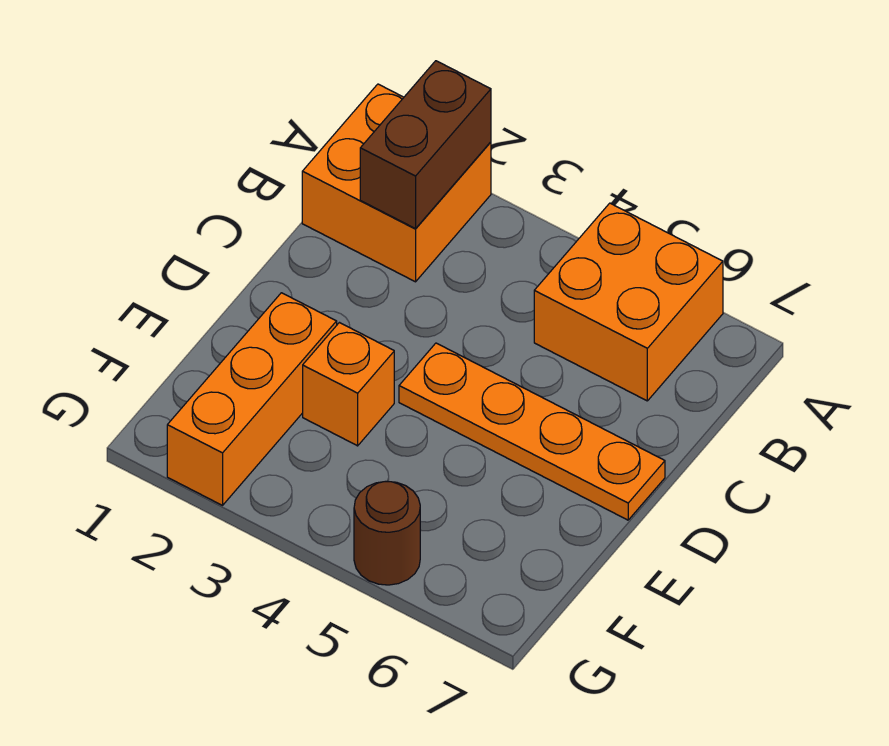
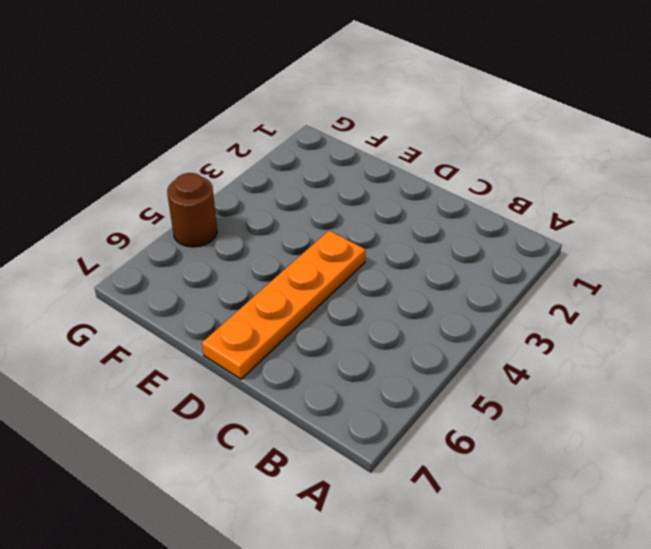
none -> orange brick A1:B2 level 1
none -> orange brick A5:B6 level 1

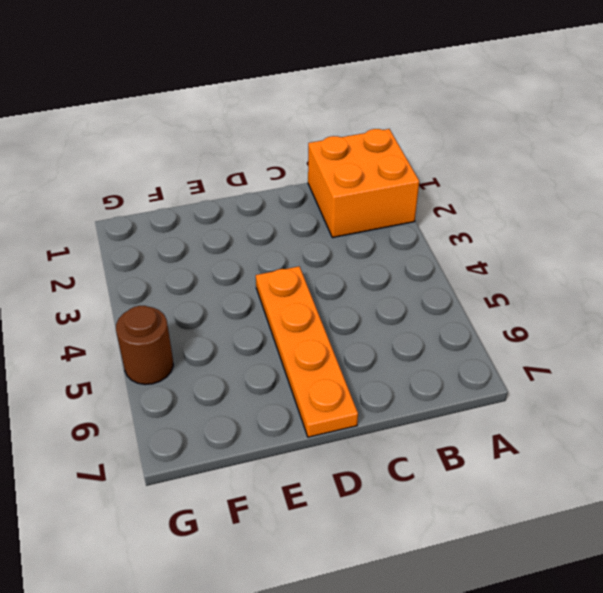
none -> orange brick A5:B6 level 1
none -> orange brick E2:G2 level 1

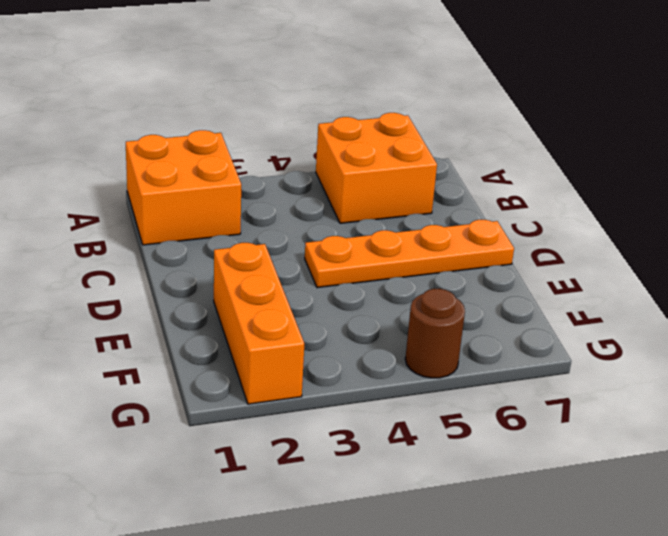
none -> orange brick E3 level 1
none -> brown brick A2:B2 level 2

